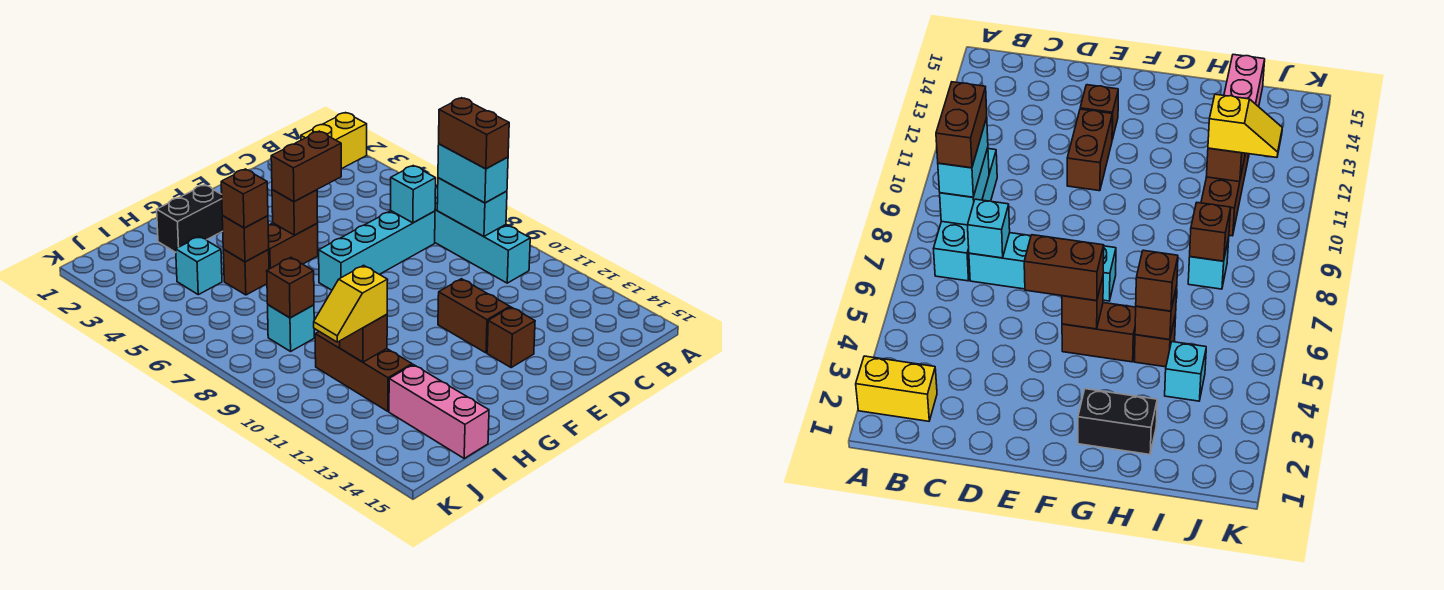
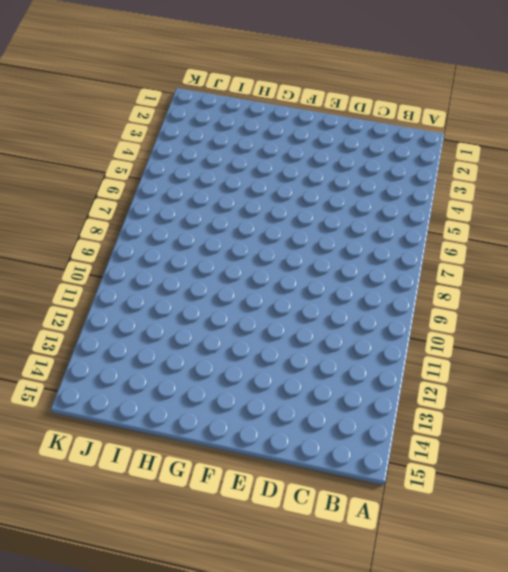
none -> yellow brick A2:B2 level 1
none -> cyan brick B7:B10 level 1
none -> cyan brick C7:F7 level 1

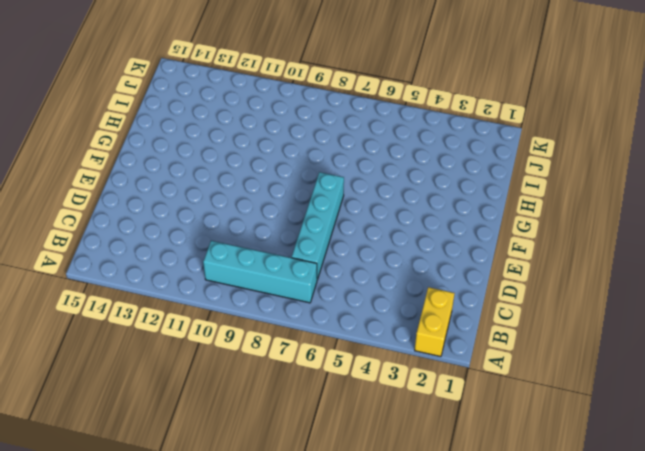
none -> brown brick E11:E12 level 1
none -> brown brick E13 level 1
none -> brown brick F5:G5 level 1

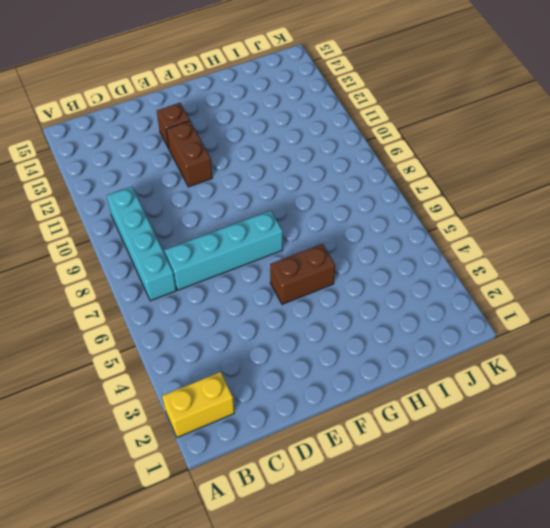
none -> black brick G2:H2 level 1
none -> brown brick H5 level 1
none -> cyan brick I4 level 1

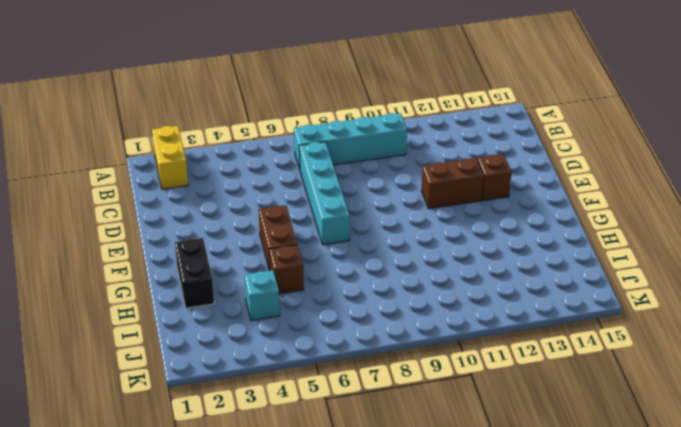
none -> cyan brick I8 level 1
none -> brown brick I10:I12 level 1
none -> pink brick I13:I15 level 1

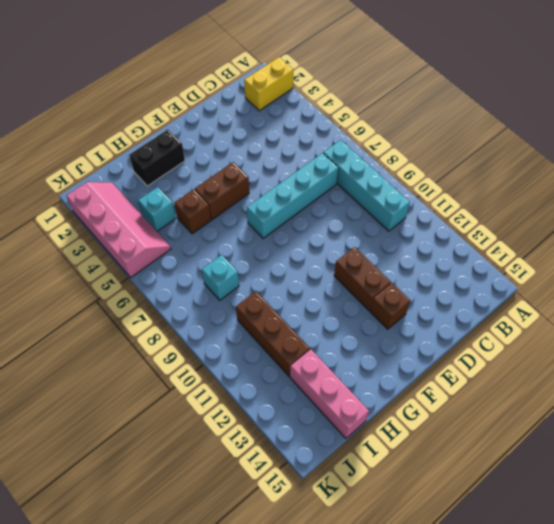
pink slope J2:K5 level 1 top K -> none
none -> cyan brick B8:B9 level 2
none -> cyan brick C7 level 2
none -> brown brick F5 level 2

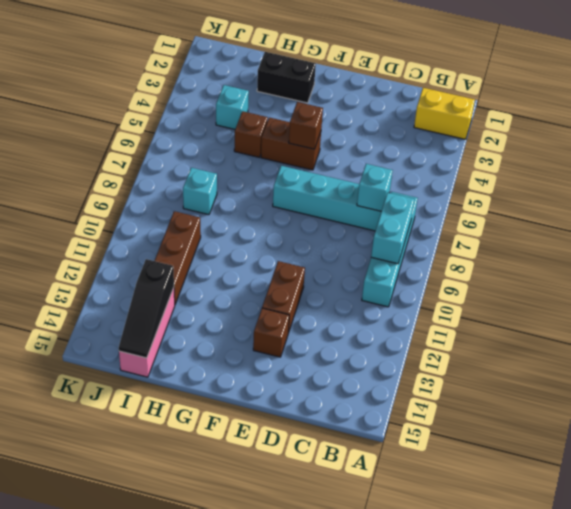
black slope I13:I15 level 2 top 13 -> none
none -> brown brick H5 level 2
none -> brown brick I8 level 2
none -> brown brick I11 level 2

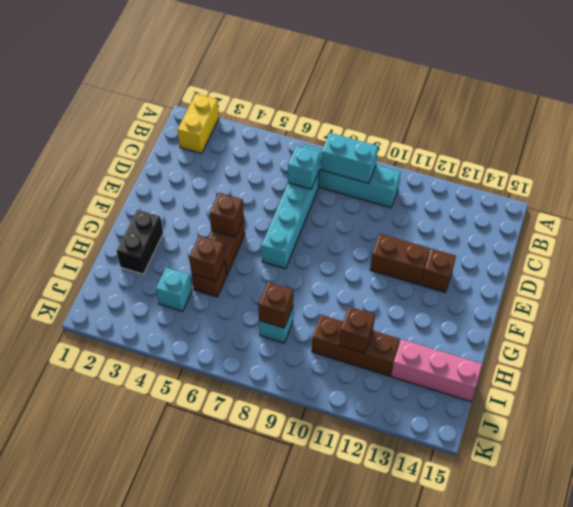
none -> cyan brick B8:B9 level 3
none -> brown brick E5:F5 level 3
none -> brown brick H5 level 3

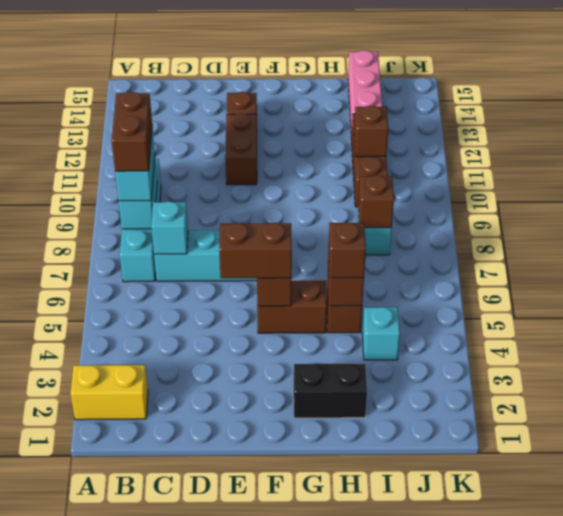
none -> yellow slope I11:J11 level 3 top I

